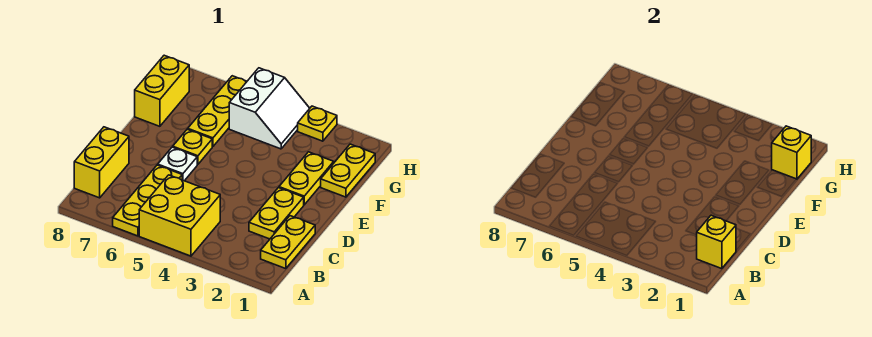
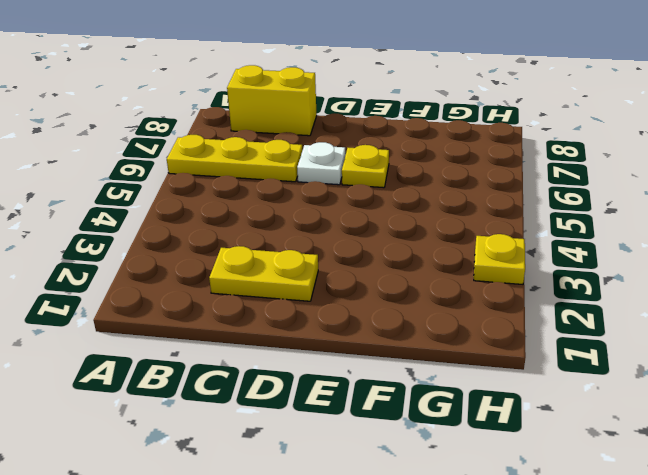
none -> yellow brick A4:B5 level 1
none -> yellow plate B1:C1 level 1
none -> yellow plate E2:F2 level 1

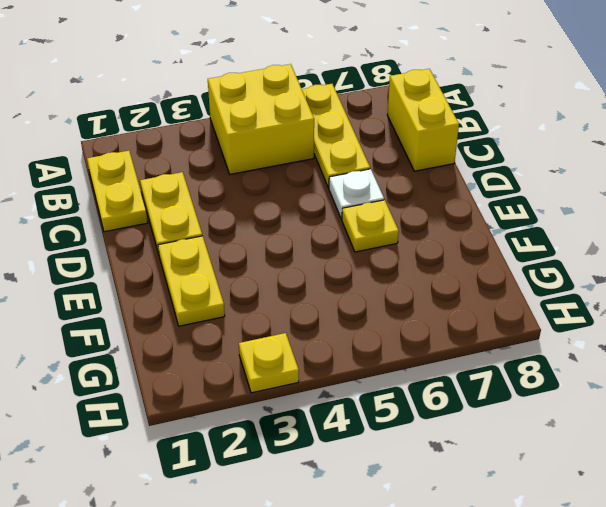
none -> yellow plate F1:G1 level 1
none -> yellow plate F6:H6 level 1
none -> yellow brick F8:G8 level 1

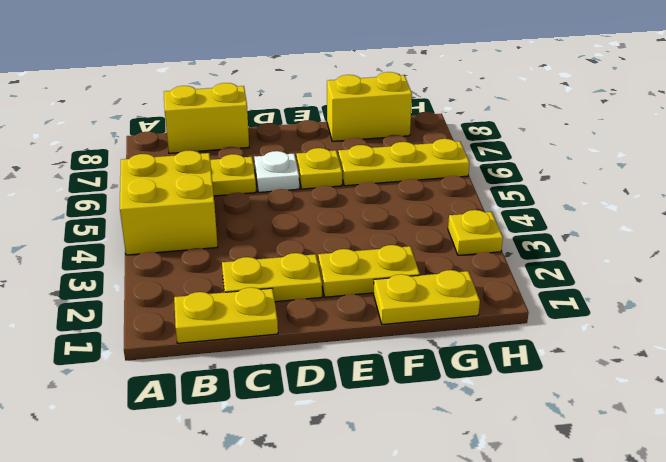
none -> white slope G4:H5 level 1 top 5
none -> yellow brick B1 level 2
none -> yellow brick G1 level 2

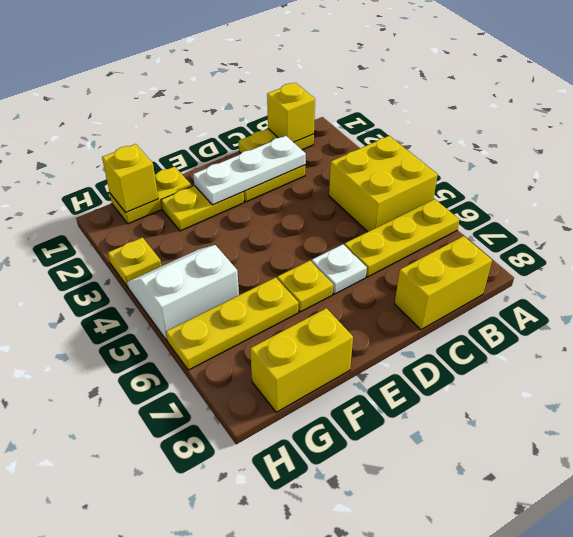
white plate C2:E2 level 2 -> none

